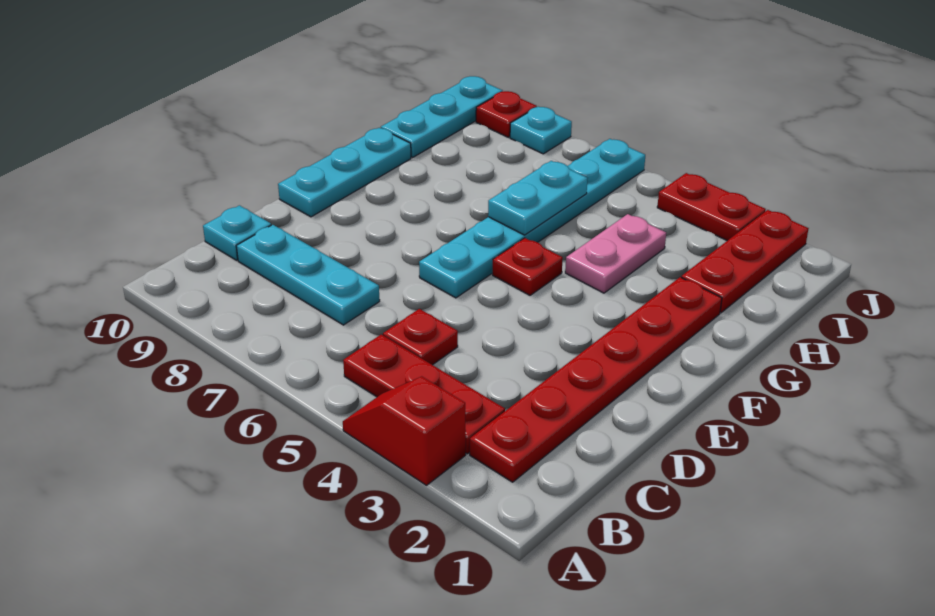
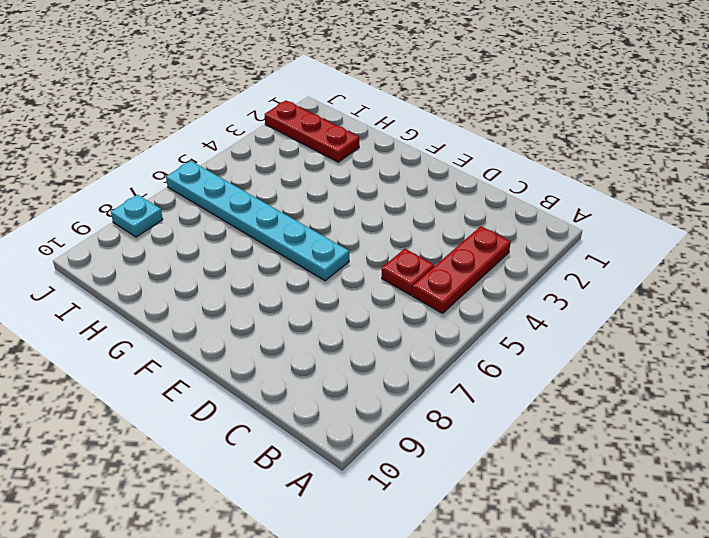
none -> red slope A3:A4 level 1 top 3
none -> red plate B2:G2 level 1
none -> cyan plate C7:C9 level 1

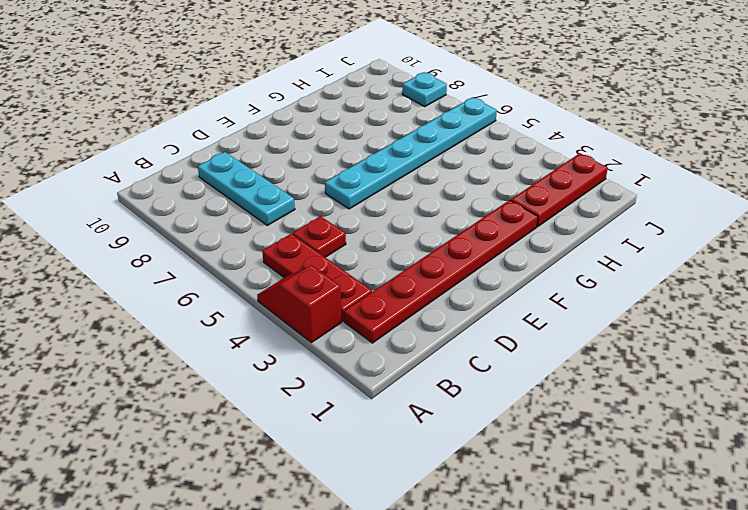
none -> cyan plate C10 level 1
none -> cyan plate E10:G10 level 1
none -> red plate F5 level 1

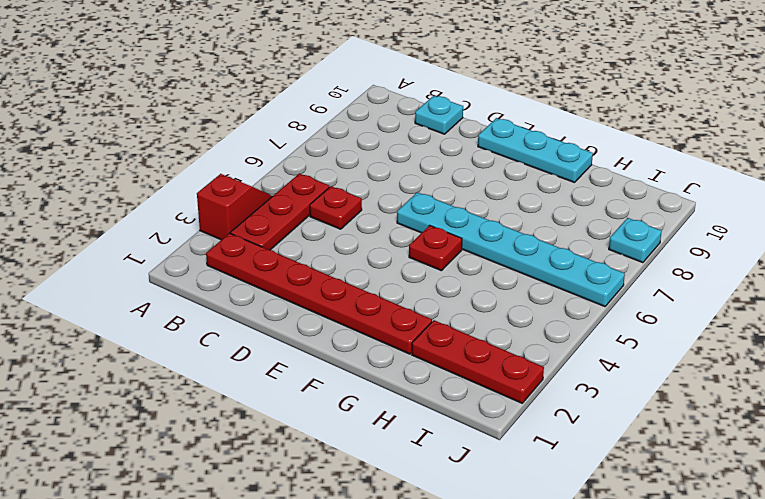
none -> cyan plate C7:C9 level 1
none -> pink plate G4:H4 level 1
none -> cyan plate H10:J10 level 1

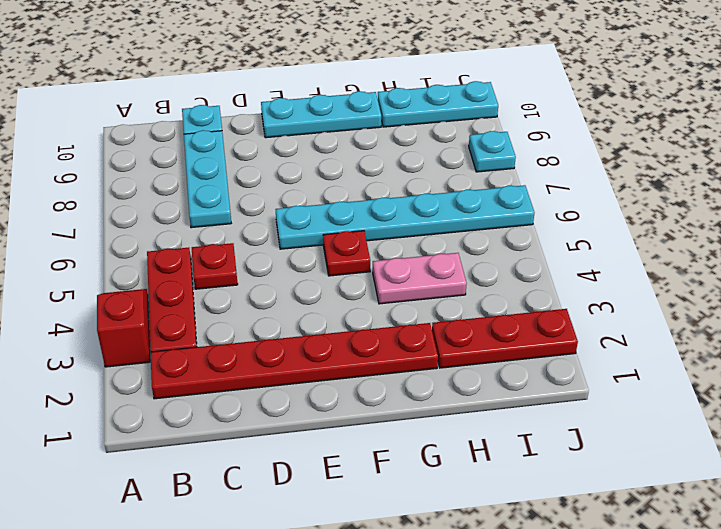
none -> red plate J3:J4 level 1
none -> red plate J9 level 1
none -> cyan plate G6:H6 level 2

